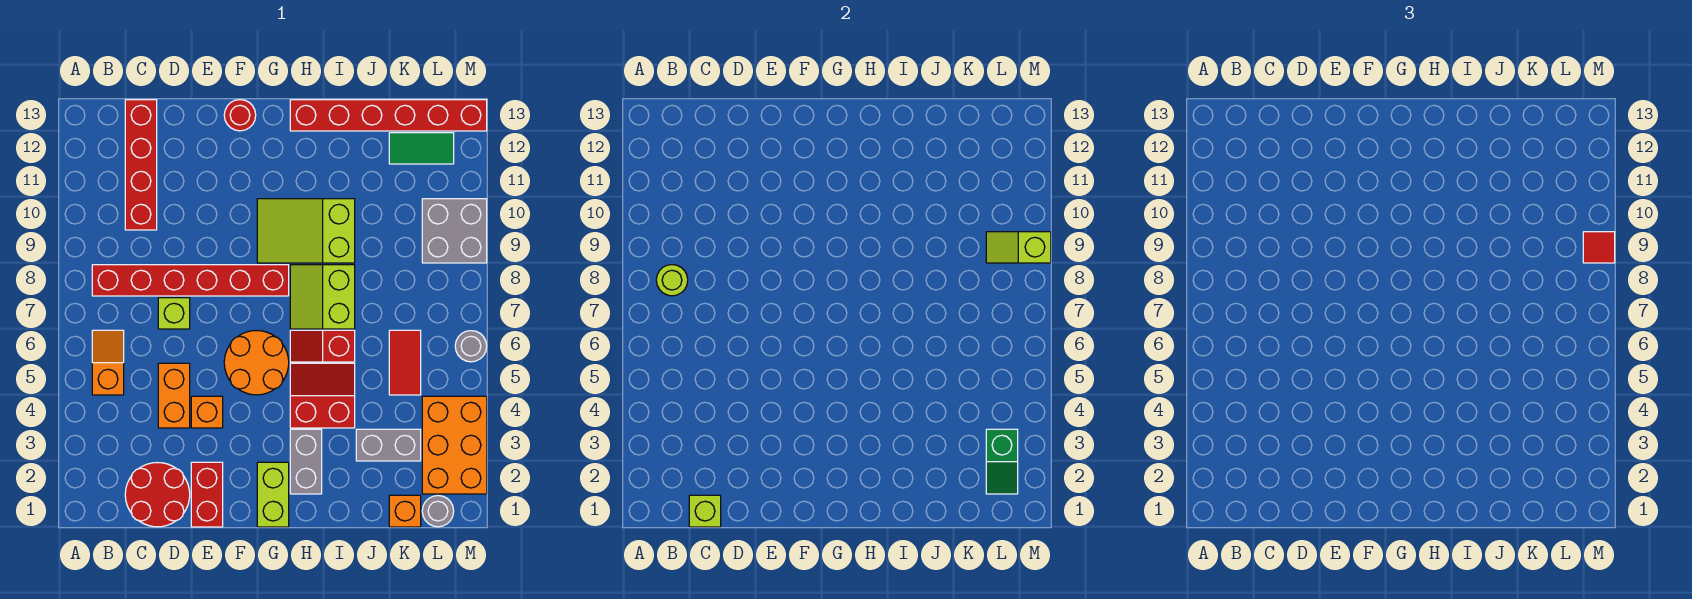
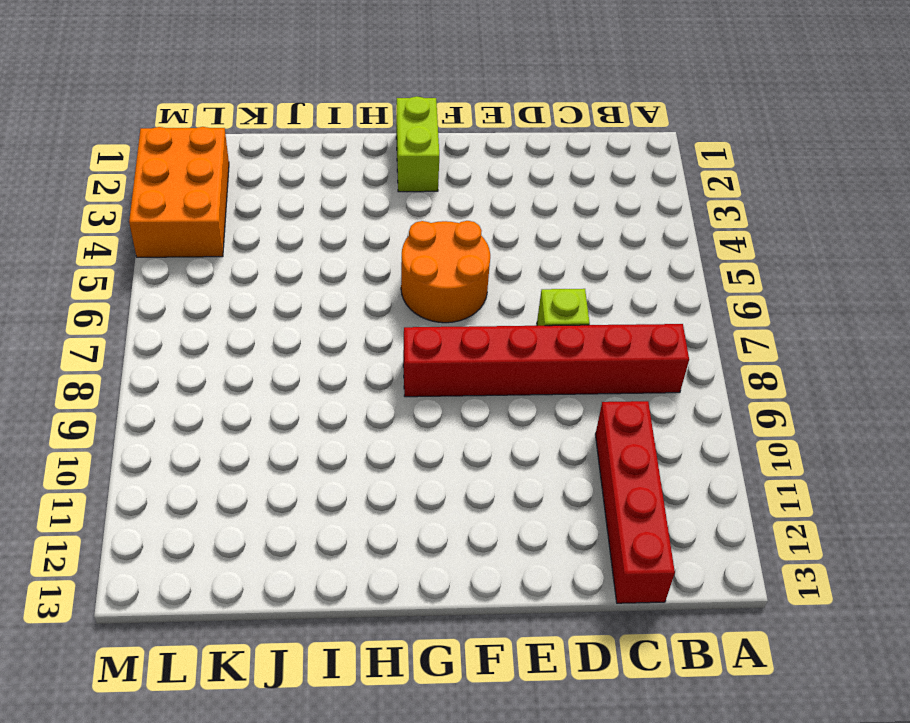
none -> orange slope B5:B6 level 1 top 5
none -> red round brick C1:D2 level 1
none -> orange brick D4:D5 level 1
none -> red brick E1:E2 level 1

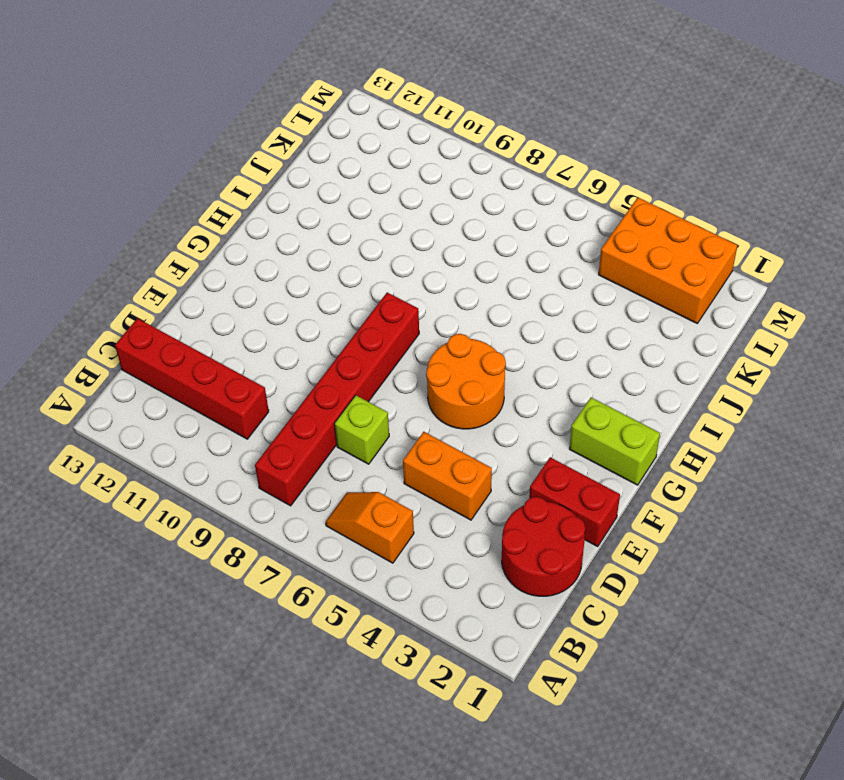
none -> orange brick E4 level 1
none -> red round brick F13 level 1
none -> lime slope G9:I10 level 1 top I
none -> grey brick H2:H3 level 1

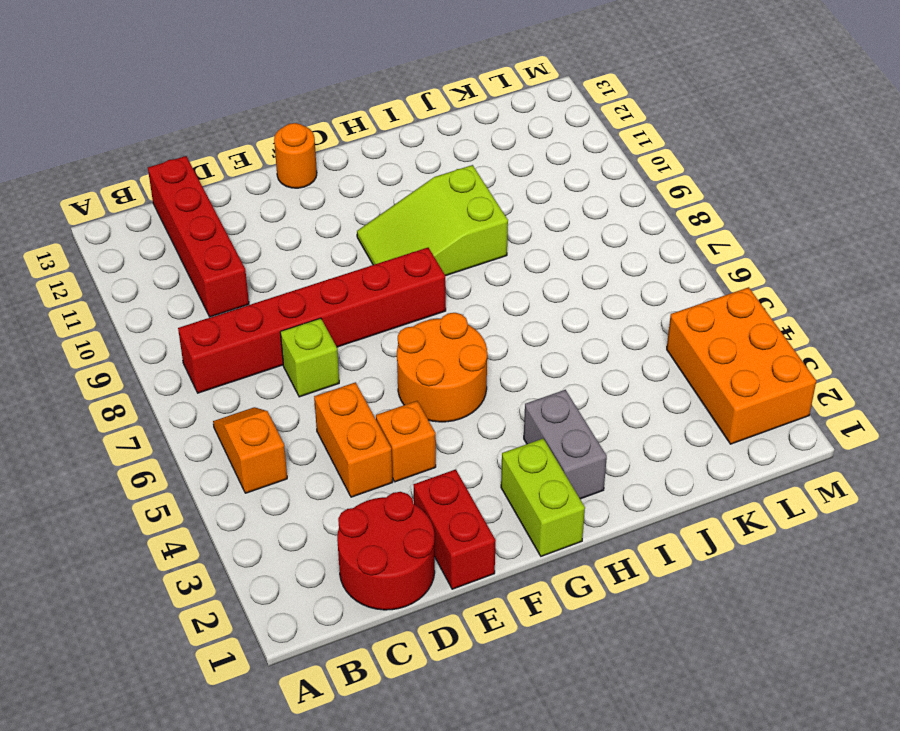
orange round brick F13 level 1 -> red round brick F13 level 1
none -> red slope H4:I5 level 1 top 4
none -> red slope H6:I6 level 1 top I
none -> lime slope H7:I8 level 1 top I
none -> red brick H13:M13 level 1

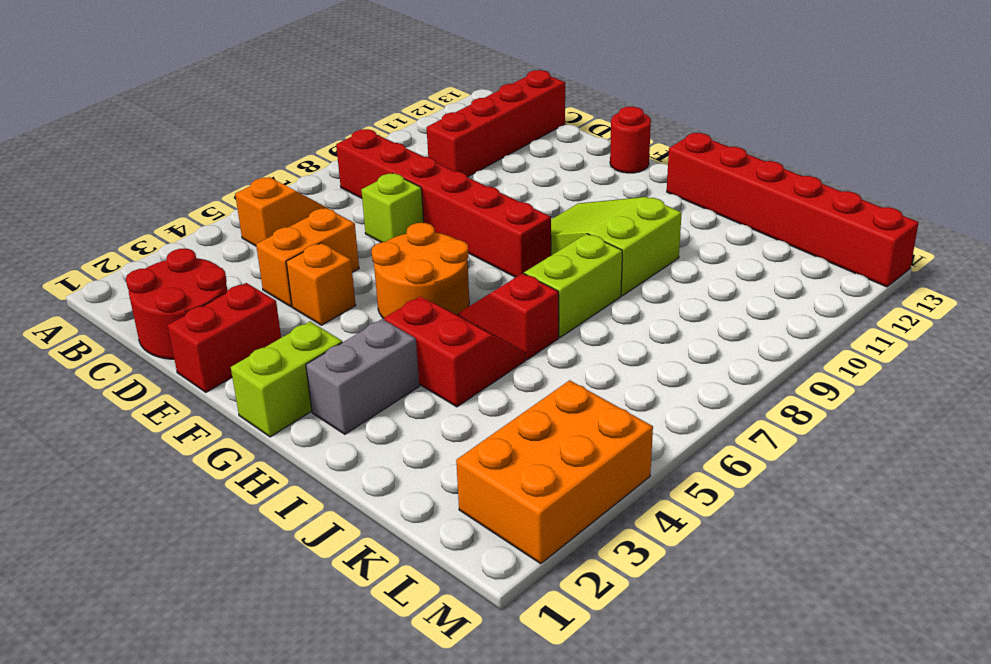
none -> grey brick J3:K3 level 1
none -> orange brick K1 level 1
none -> red tile K5:K6 level 1
none -> green tile K12:L12 level 1

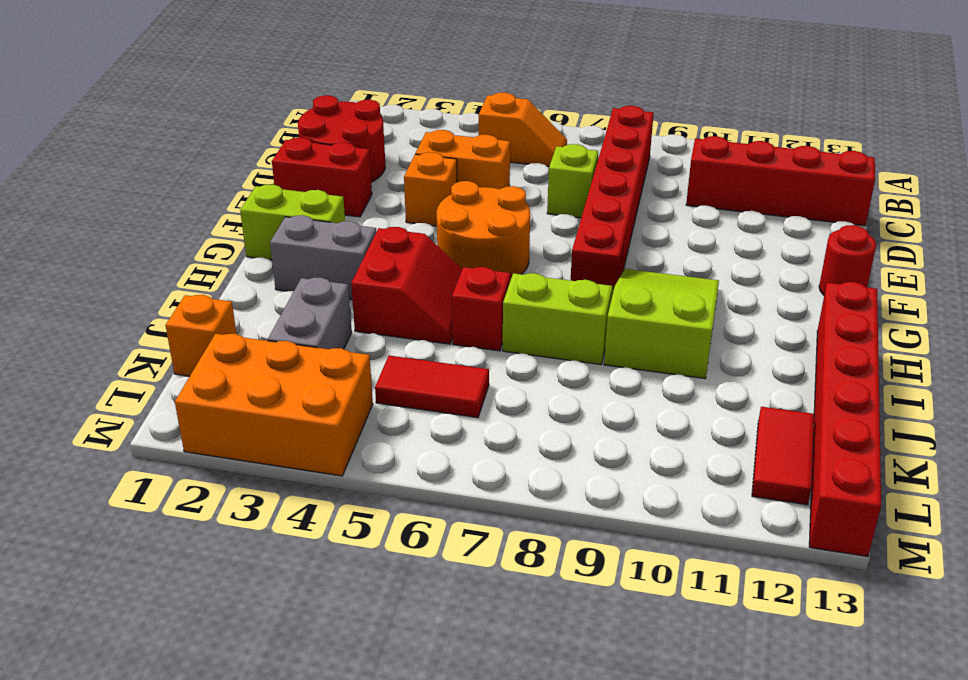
red tile K12:L12 level 1 -> green tile K12:L12 level 1
none -> grey round brick L1 level 1
none -> grey brick L9:M10 level 1
none -> grey round brick M6 level 1
none -> lime round brick B8 level 2

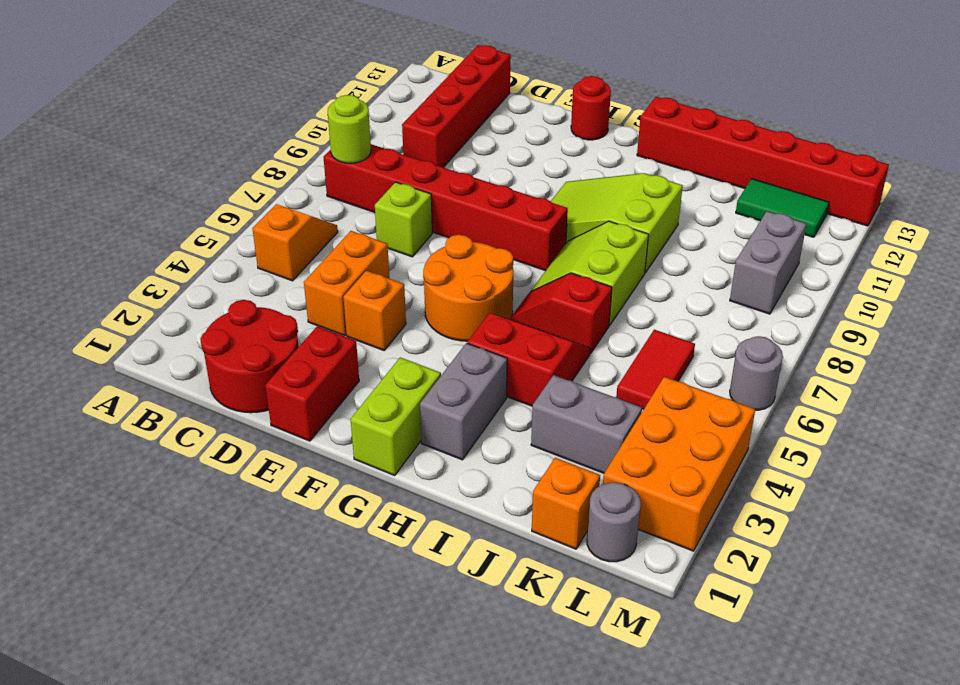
grey brick L9:L10 level 1 -> grey brick L9:M10 level 1
none -> lime brick C1 level 2
none -> green slope L2:L3 level 2 top 3
none -> lime slope L9:M9 level 2 top M
none -> red tile M9 level 3

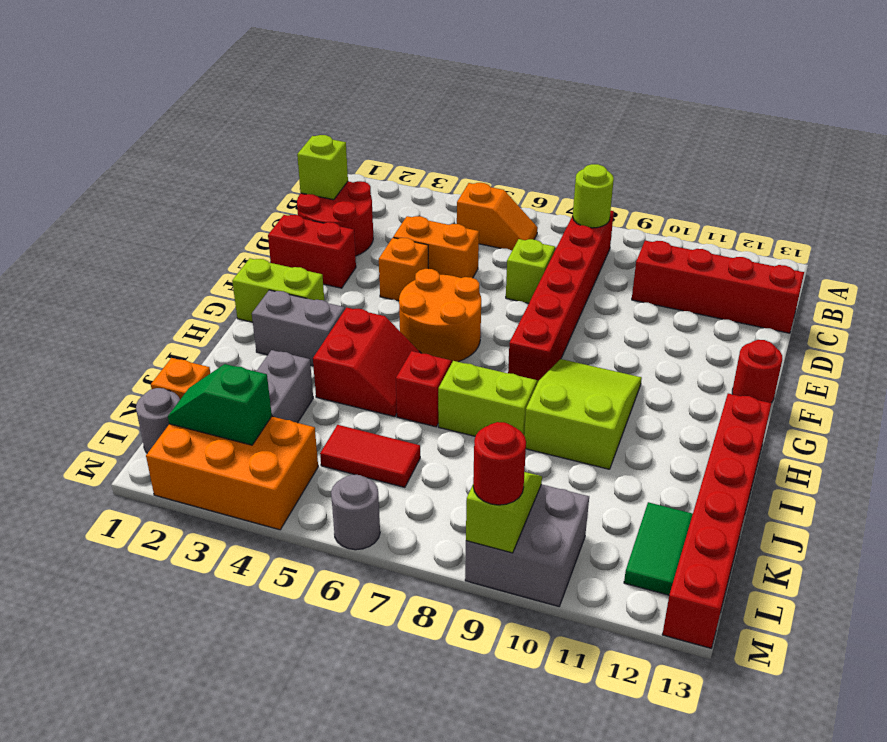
red round brick M9 level 3 -> red tile M9 level 3

